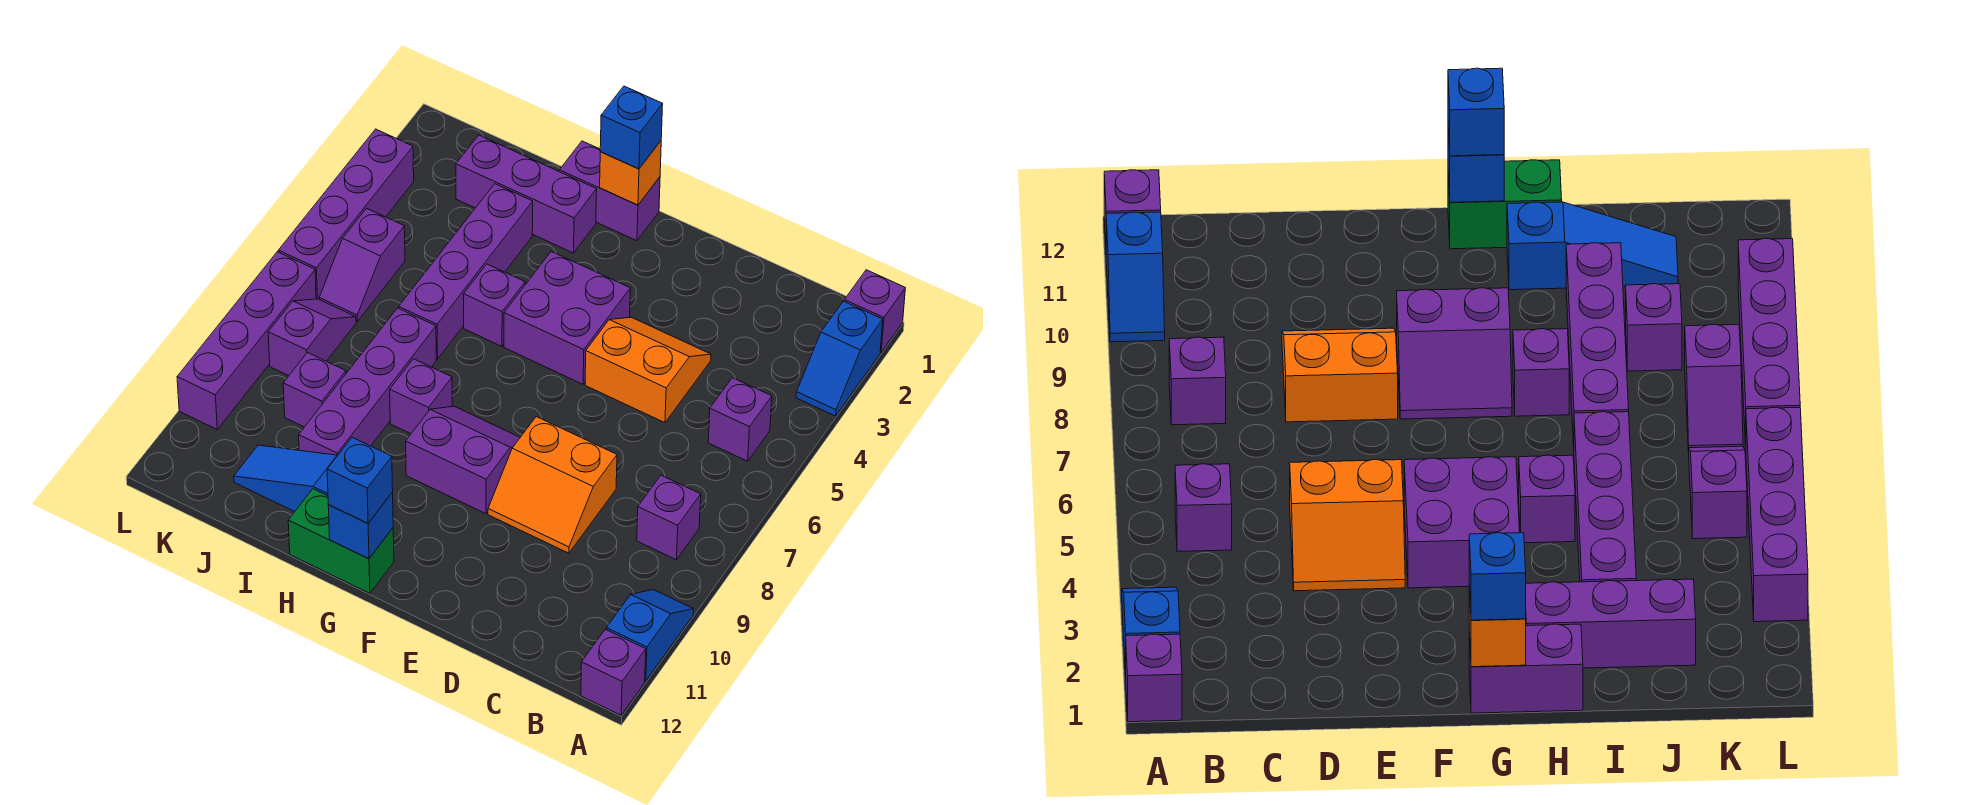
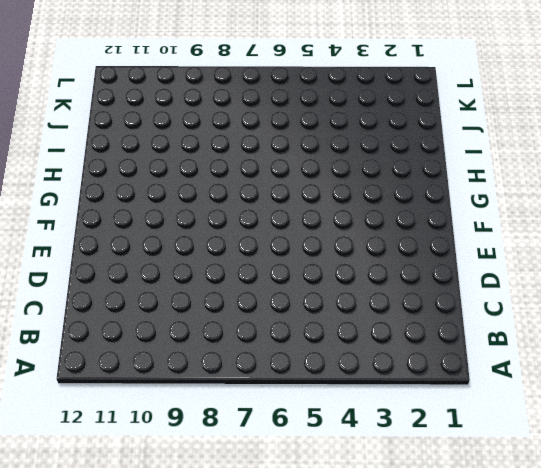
none -> purple brick A1 level 1
none -> blue slope A2:A3 level 1 top 2
none -> blue slope A10:A11 level 1 top 11

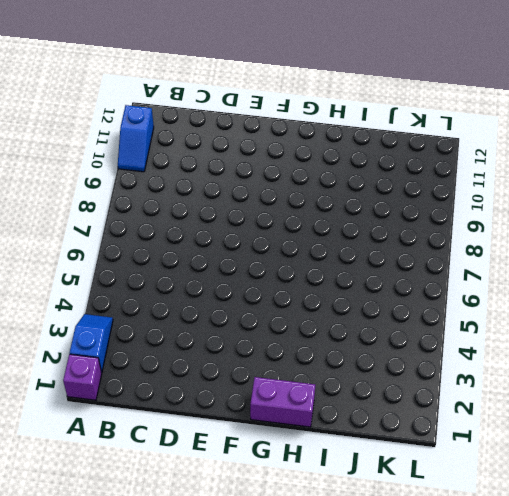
none -> purple brick A12 level 1
none -> purple brick B5 level 1
none -> purple brick B8 level 1

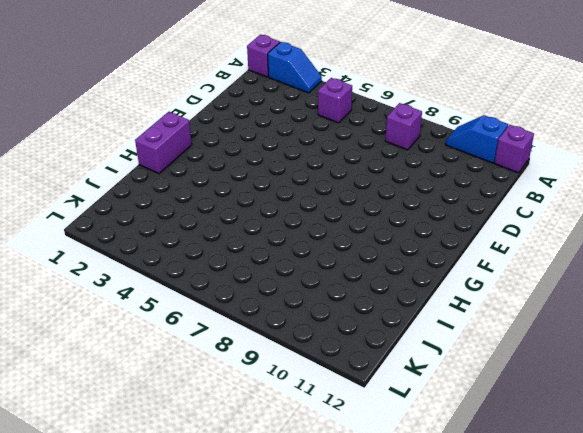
none -> orange slope D4:E5 level 1 top 5
none -> orange slope D8:E9 level 1 top 8
none -> purple brick F4:G5 level 1

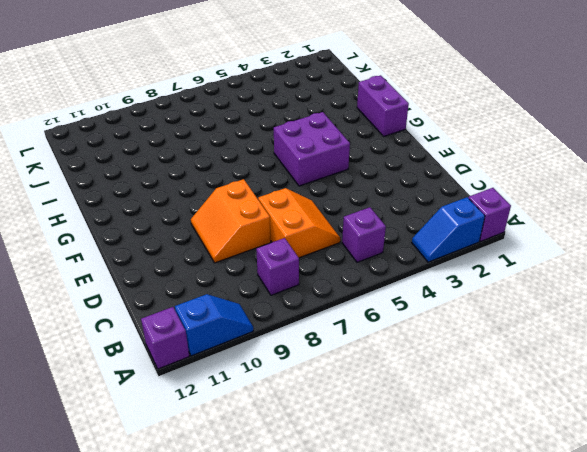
orange slope C6:D7 level 1 top 7 -> orange slope D4:E5 level 1 top 5
none -> purple slope F8:G9 level 1 top 9
none -> green brick G12:H12 level 1
none -> purple brick H2:J2 level 1

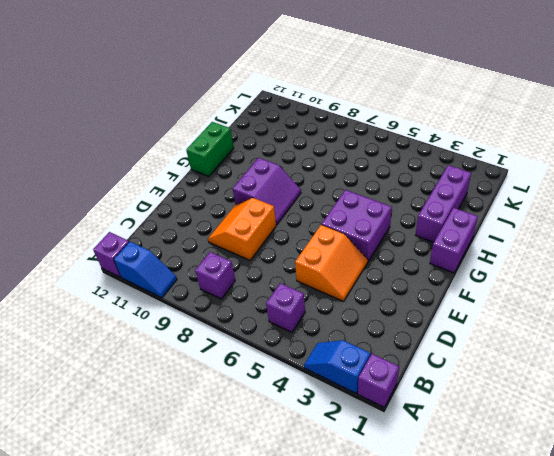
none -> purple brick H5 level 1
none -> purple brick H8 level 1
none -> blue slope H11:J11 level 1 top H

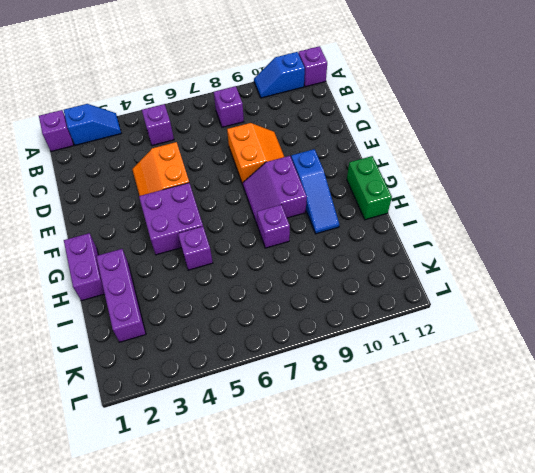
blue slope F10:H10 level 1 top F -> blue slope H11:J11 level 1 top H
none -> purple brick I3:I6 level 1
none -> purple brick I7:I10 level 1
none -> purple brick J9 level 1

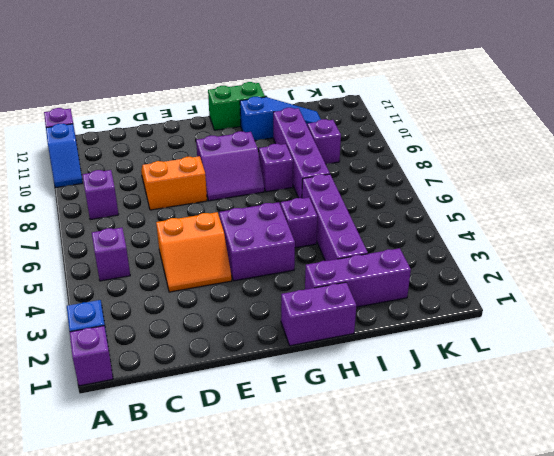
none -> purple slope K5:K6 level 1 top 5
none -> purple slope K7:K8 level 1 top 8
none -> purple brick L3:L6 level 1

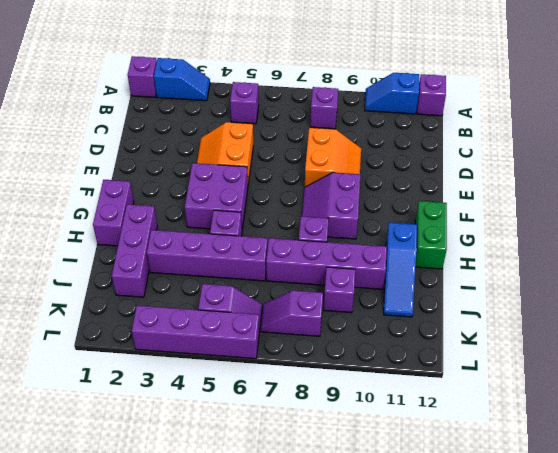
none -> purple brick L7:L10 level 1
none -> orange brick G1 level 2
none -> blue brick G12 level 2

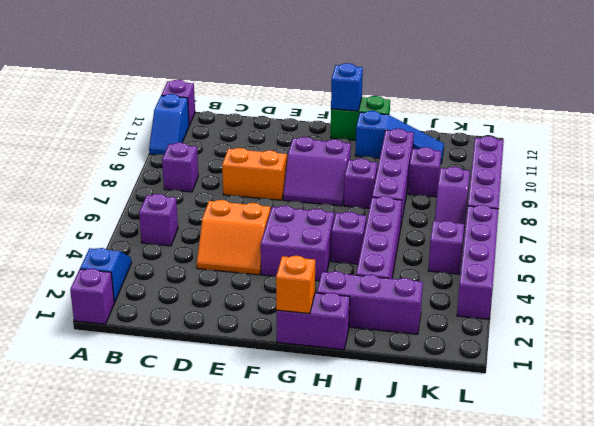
none -> blue brick G1 level 3
none -> blue brick G12 level 3

